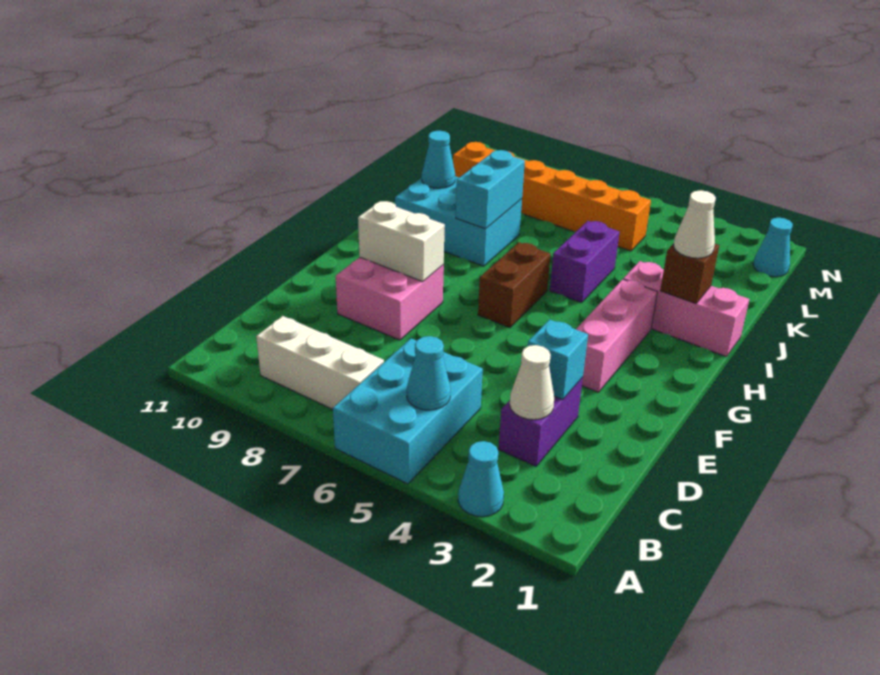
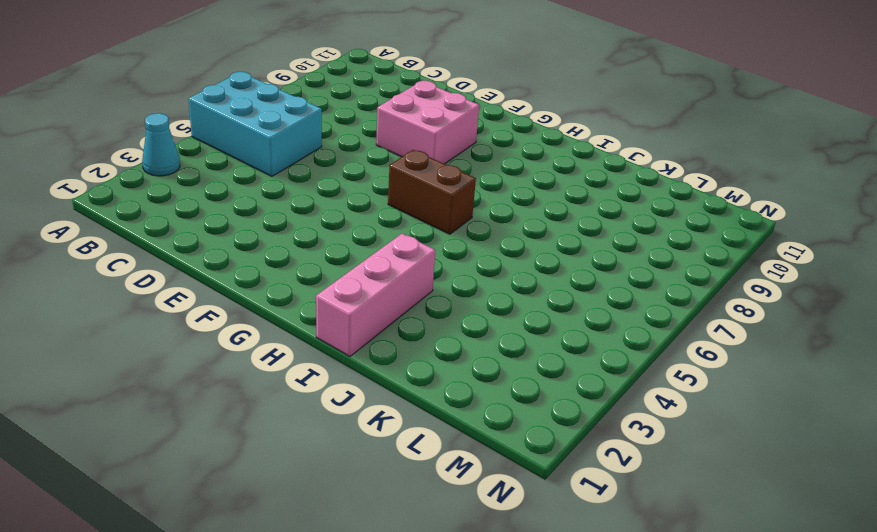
none -> white brick B7:B9 level 1
none -> purple brick C3:D3 level 1
none -> pink brick F3:H3 level 1

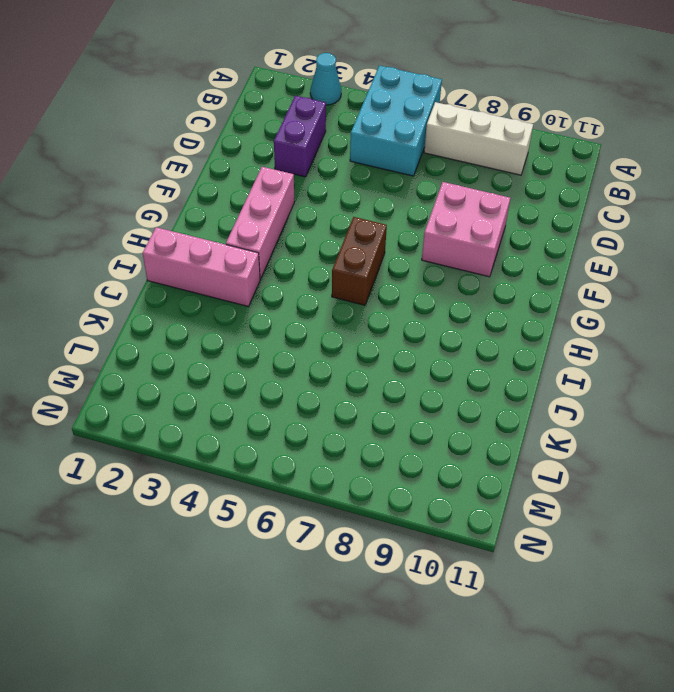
none -> purple brick I5:J5 level 1
none -> cyan brick I8:J10 level 1
none -> orange brick L5:L10 level 1

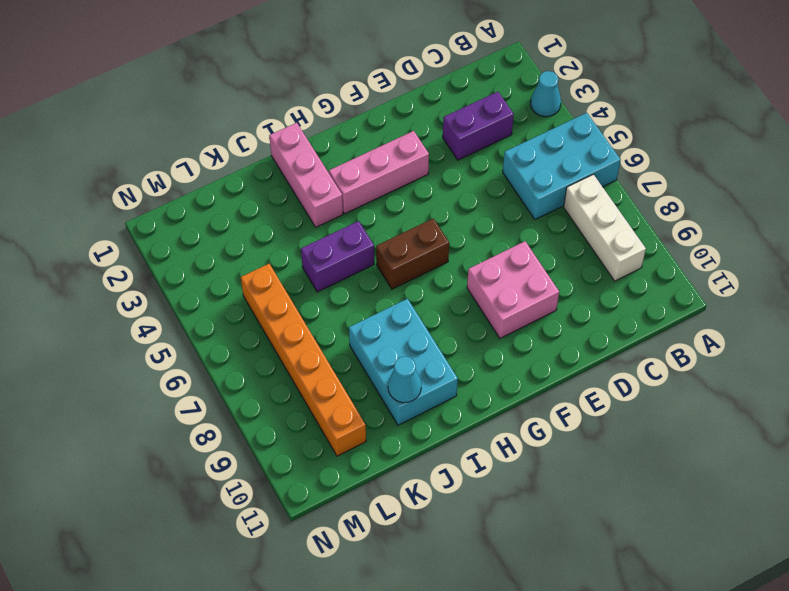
none -> cyan cone M1 level 1
none -> cyan cone B5 level 2
none -> white cone C3 level 2

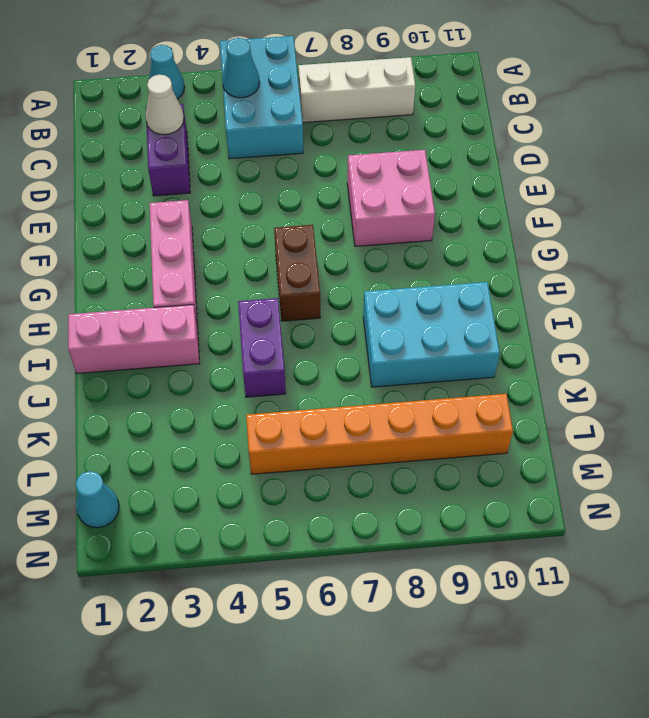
none -> cyan brick D3 level 2
none -> white brick F8:F9 level 2
none -> brown brick I2 level 2

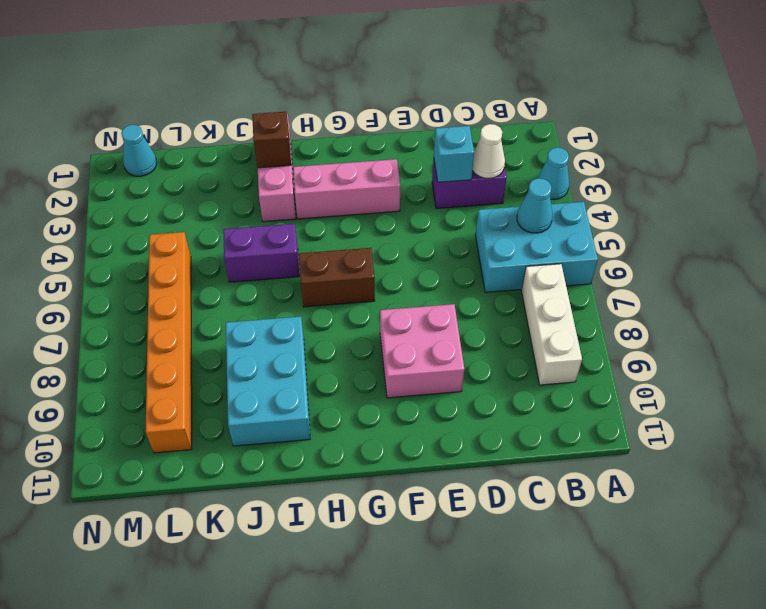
none -> white brick F8:F9 level 2
none -> cyan brick I8:J8 level 2
none -> cyan cone J10 level 2

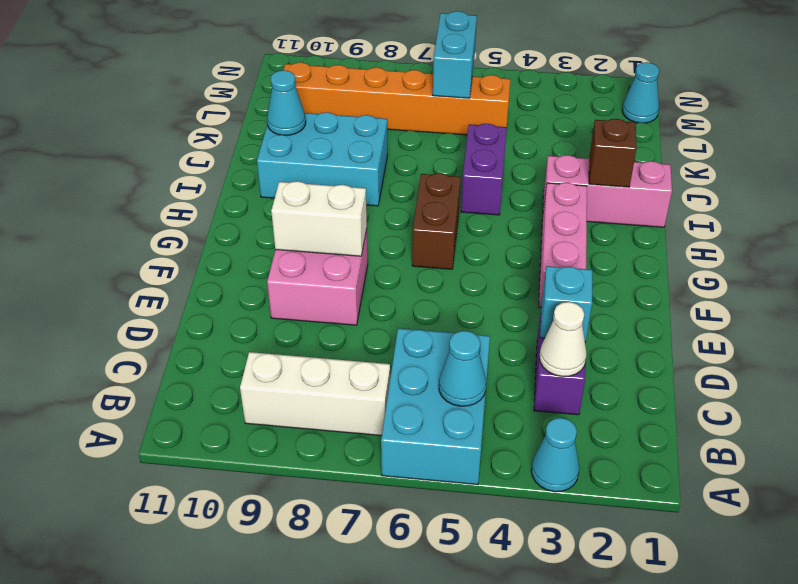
cyan brick L6:M6 level 2 -> cyan brick I8:J8 level 2
none -> white cone I2 level 3

